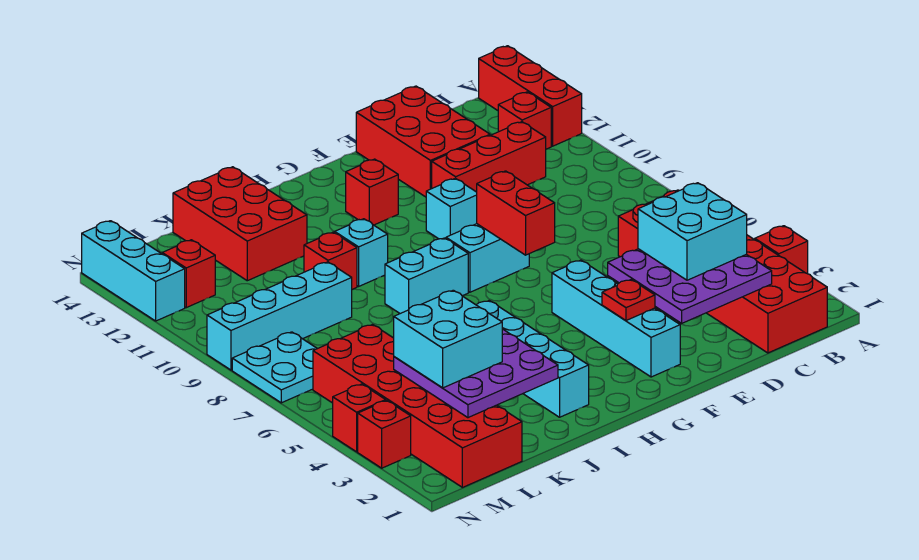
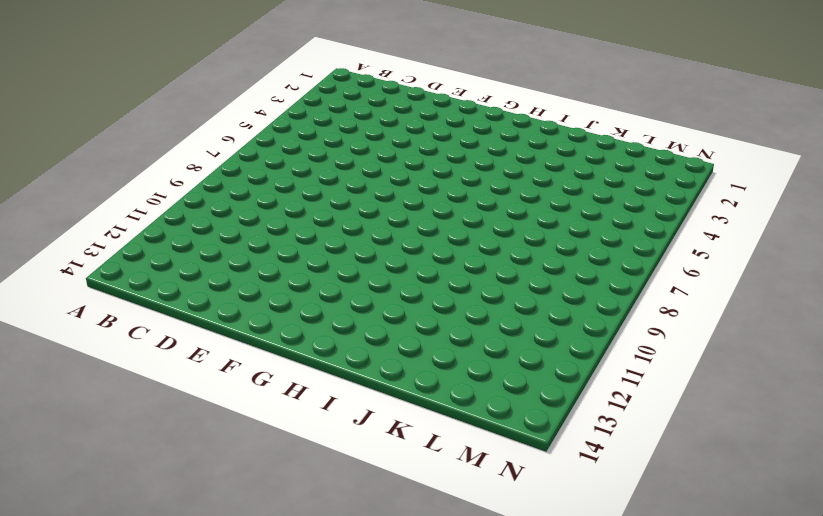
none -> red brick A3 level 1
none -> red brick A12:A14 level 1
none -> red brick B1:C6 level 1

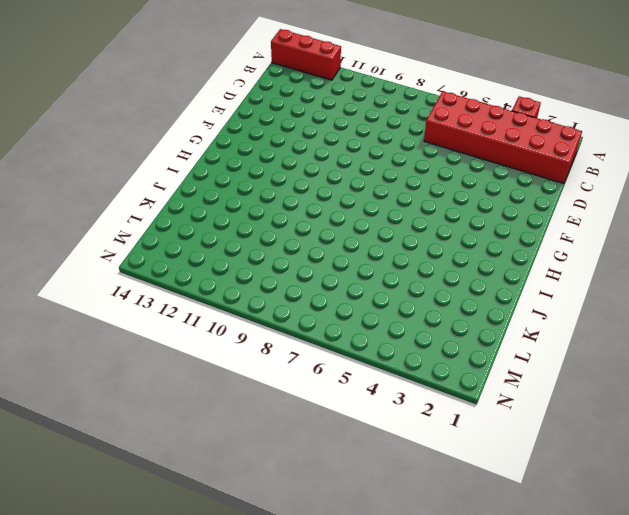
none -> red brick B12 level 1
none -> red brick C11:E11 level 1
none -> red brick D12:E14 level 1

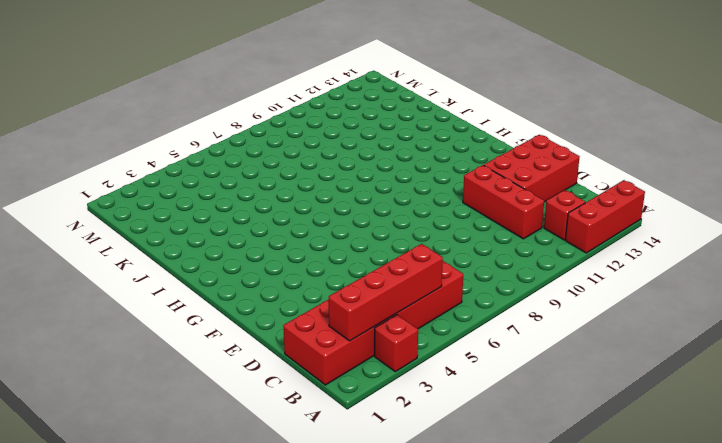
red brick B2:B5 level 2 -> none
none -> cyan brick F2:F5 level 1
none -> cyan brick F8:G8 level 1
none -> cyan brick F10 level 1

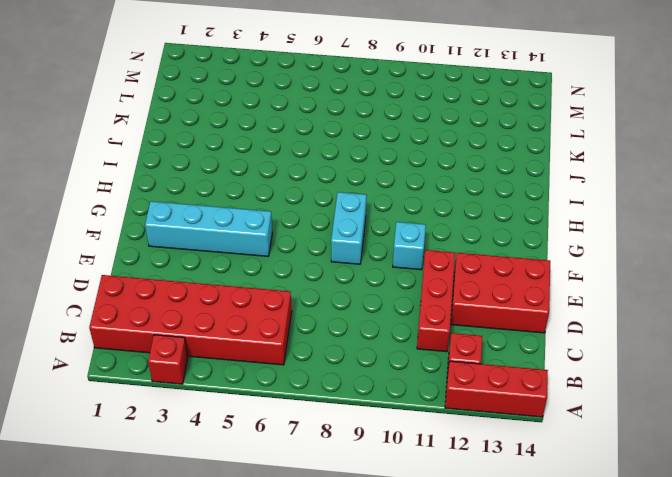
none -> red brick G12 level 1
none -> cyan brick H8:I8 level 1
none -> cyan brick I2:I5 level 1

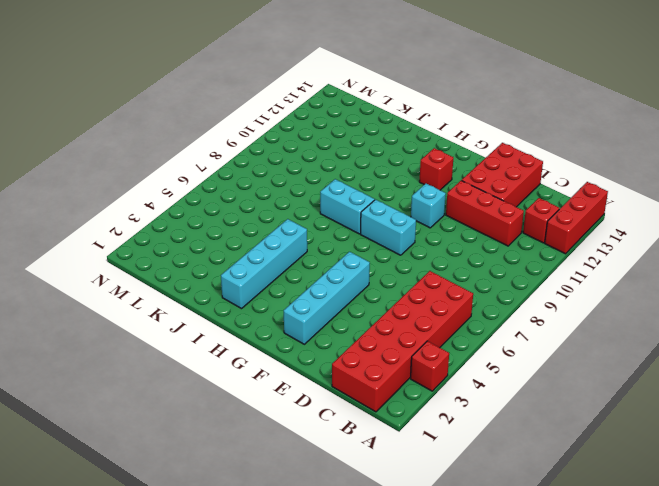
none -> cyan brick I10 level 1
none -> red brick J10 level 1
none -> red brick J12:K14 level 1

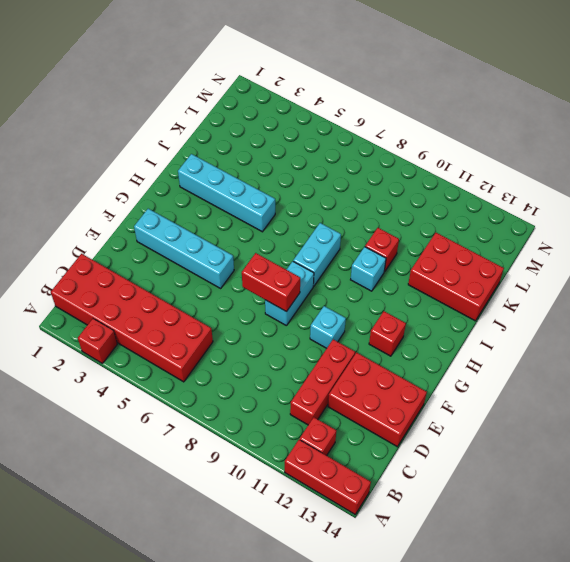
none -> cyan brick K9:N9 level 1
none -> red brick L1:M6 level 1
none -> cyan plate M7:N8 level 1

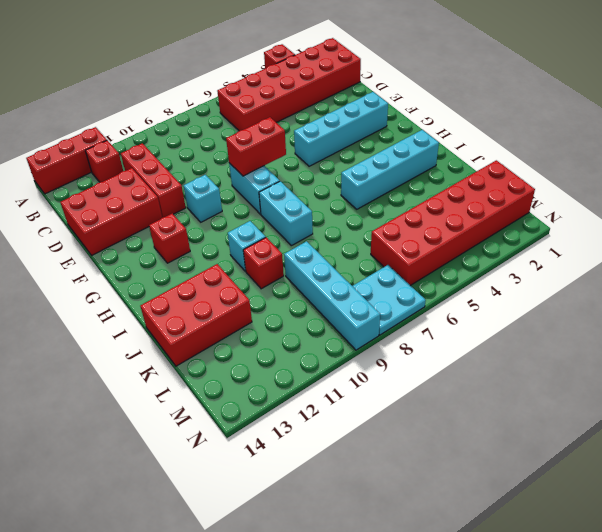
none -> red brick M12 level 1
none -> red brick N3 level 1
none -> red brick N4 level 1

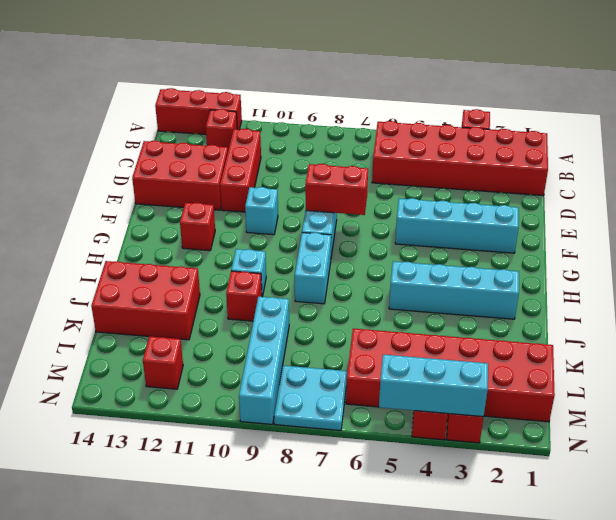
cyan brick N3:N5 level 2 -> cyan brick N12:N14 level 1
none -> purple plate C2:E4 level 2
none -> red plate F3 level 2
none -> purple plate J2:L4 level 2

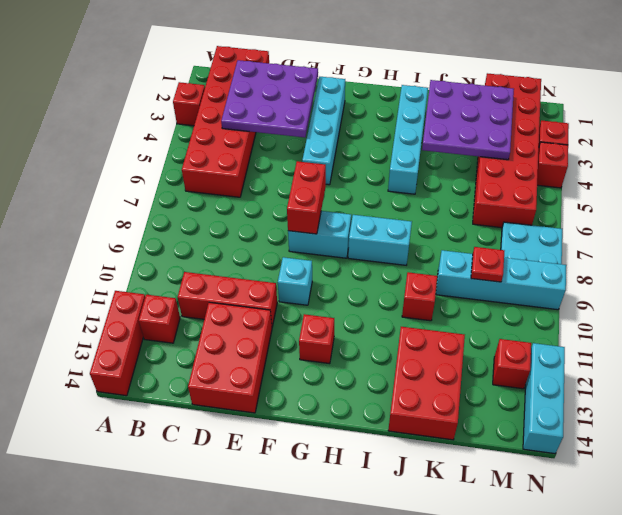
red plate L9 level 2 -> red plate F3 level 2
none -> cyan brick I10 level 1
none -> cyan brick C3:D4 level 3
none -> cyan brick K3:L4 level 3

